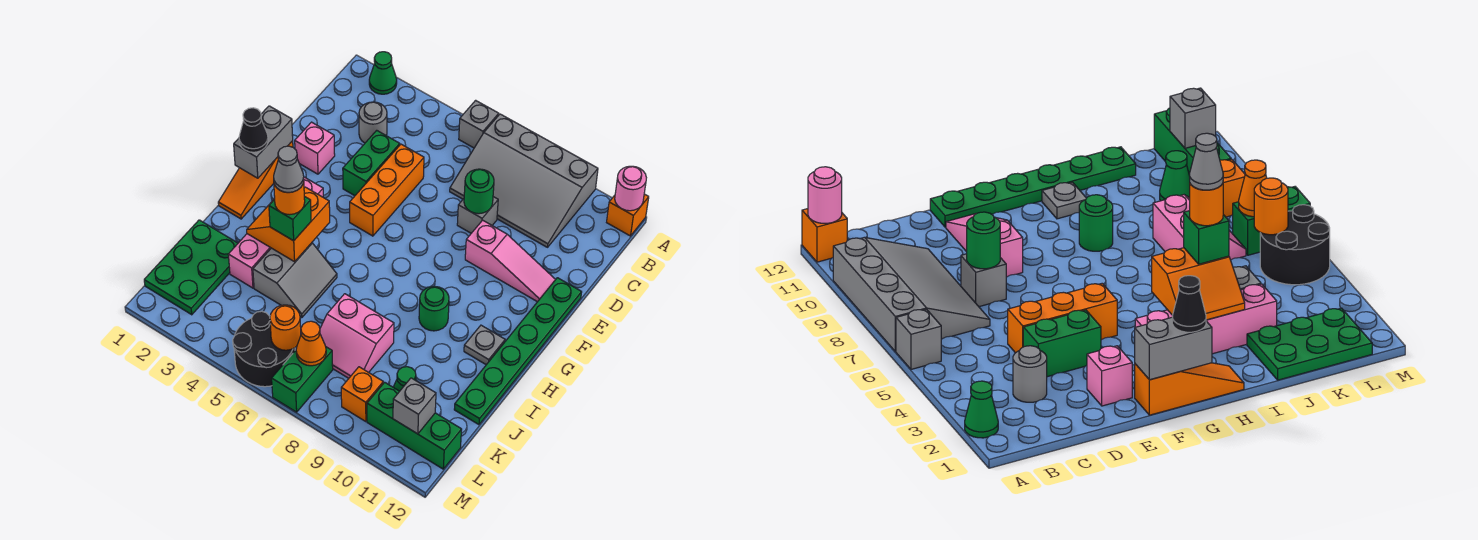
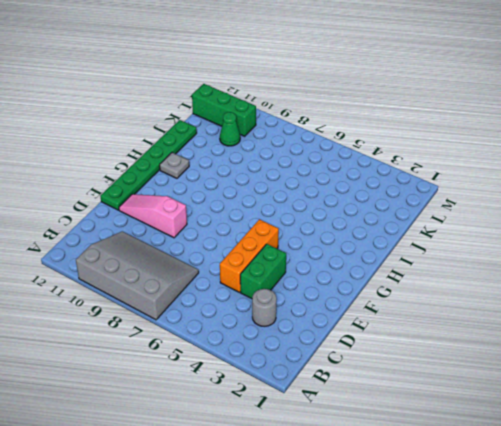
none -> green cone A2 level 1
none -> grey brick A6 level 1
none -> orange brick A12 level 1
none -> grey brick D8 level 1

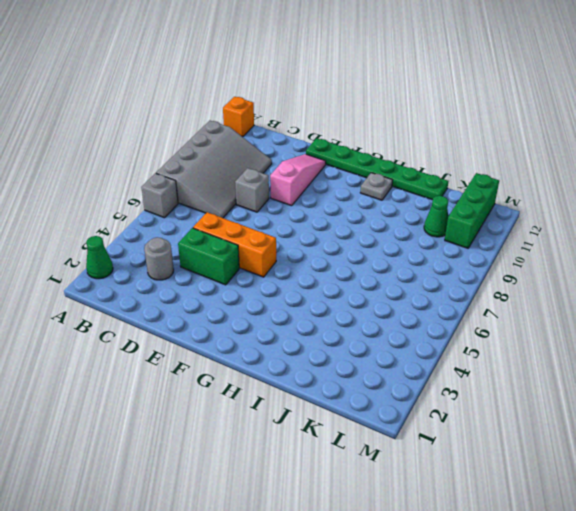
none -> pink brick E2 level 1
none -> orange slope F1:H1 level 1 top F
none -> pink brick G3:J3 level 1
none -> green round brick H9 level 1

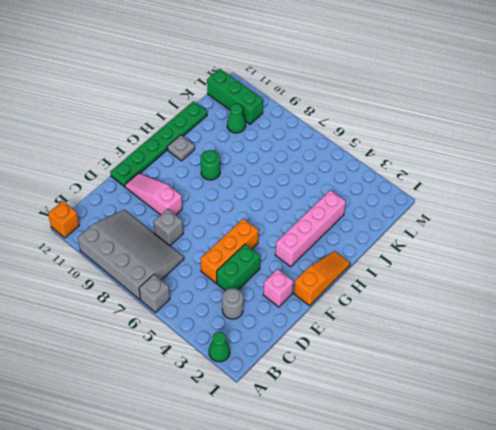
none -> grey slope I4:J5 level 1 top 4
none -> green plate J1:L2 level 1
none -> pink slope J7:K8 level 1 top J
none -> black round brick L5:M6 level 1

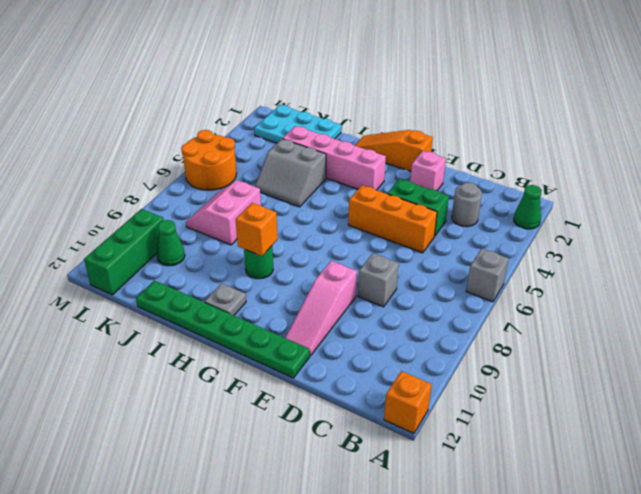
orange brick H9 level 2 -> orange brick L9 level 1
cyan plate J1:L2 level 1 -> green plate J1:L2 level 1
orange round brick L5:M6 level 1 -> black round brick L5:M6 level 1
none -> grey slope A7:C10 level 1 top A
none -> green brick L7:M7 level 1
none -> pink round brick A12 level 2
none -> green round brick D8 level 2

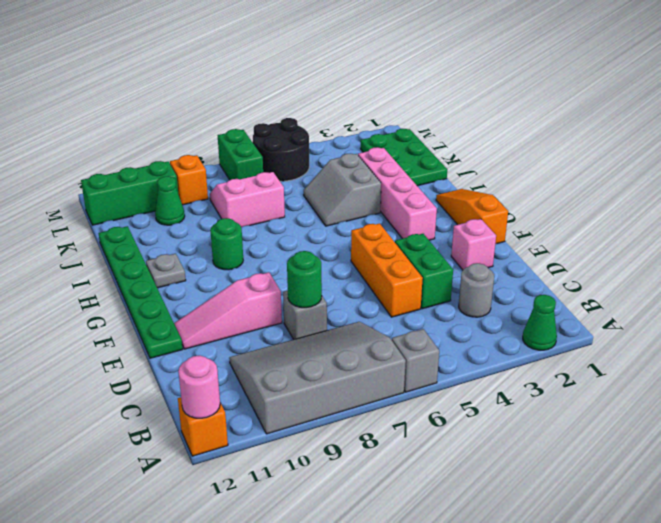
none -> grey brick F1:G1 level 2
none -> orange slope H3:I4 level 2 top 4
none -> orange round brick L6 level 2
none -> orange cone L7 level 2

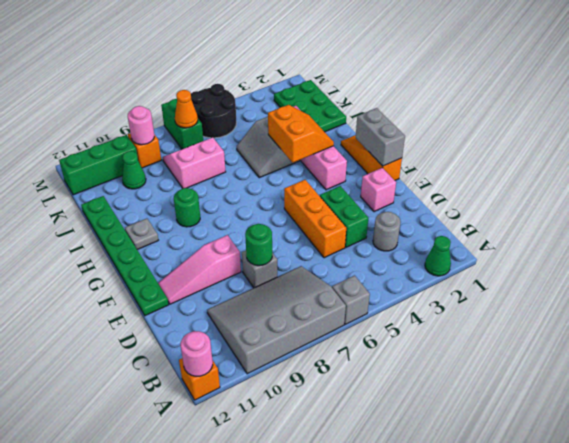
pink round brick L9 level 2 -> none
none -> orange round brick L6 level 2
none -> grey brick L11 level 2
none -> black cone G1 level 3
none -> green brick I4 level 3

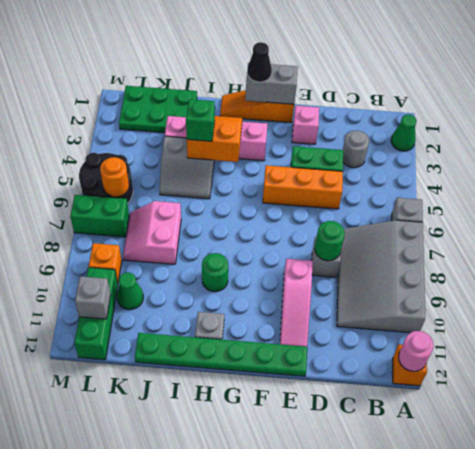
none -> orange cone L7 level 2
none -> orange round brick I4 level 4
none -> grey cone I4 level 5

